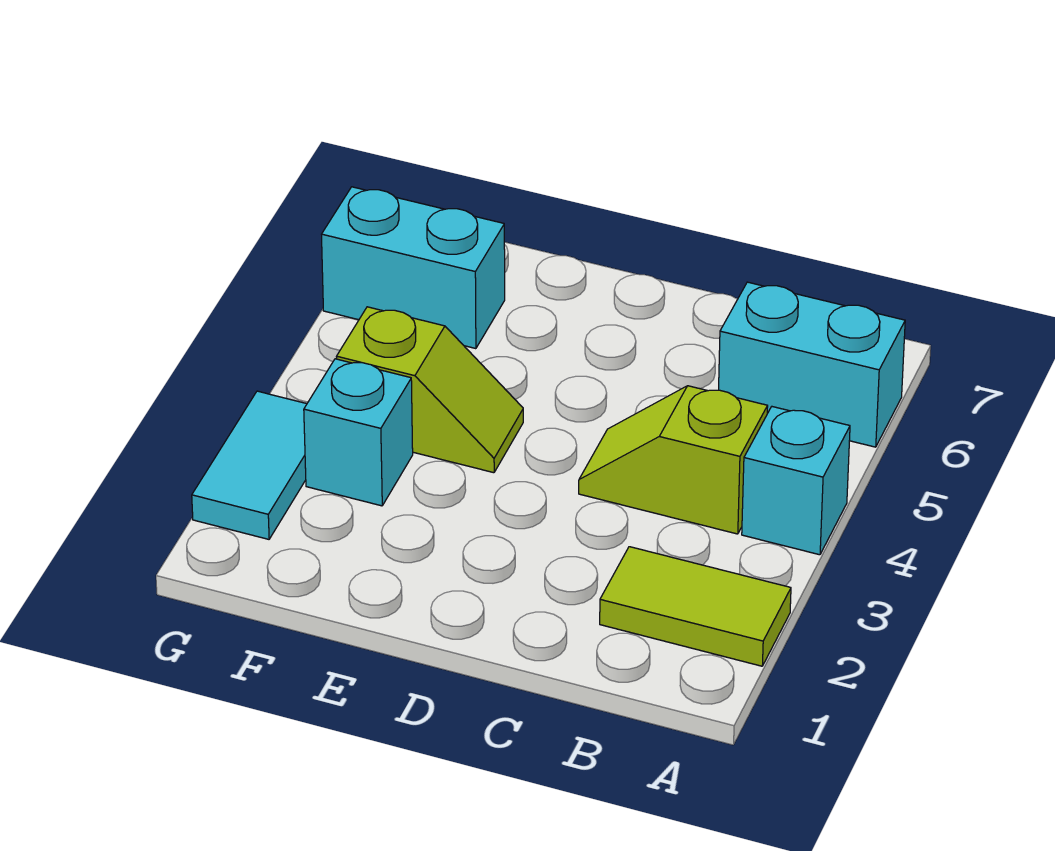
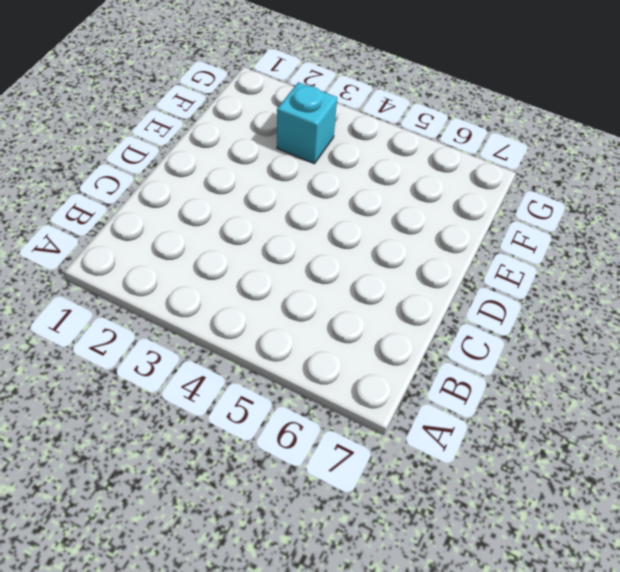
none -> lime tile A2:B2 level 1
none -> cyan brick A4 level 1

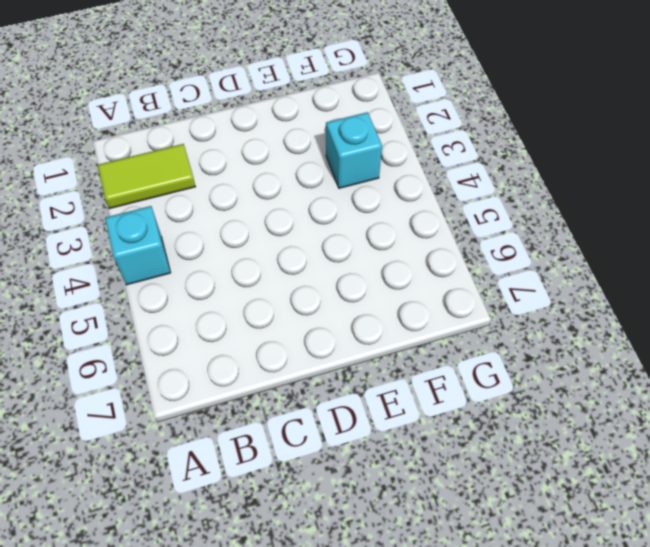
none -> cyan brick A6:B6 level 1
none -> lime slope B4:C4 level 1 top B

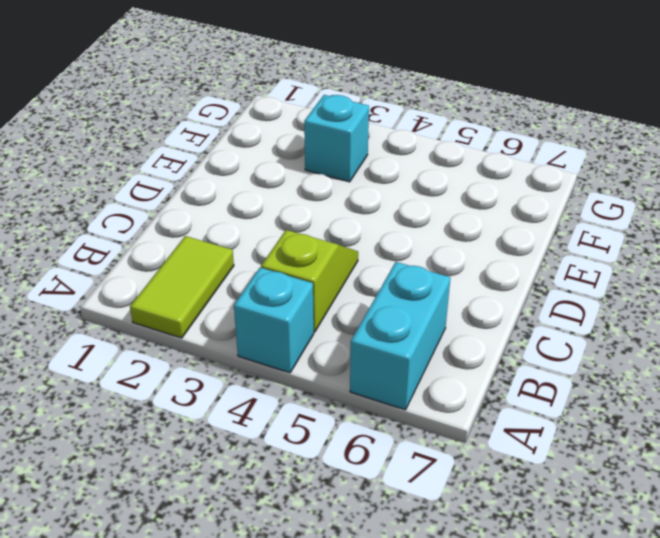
none -> lime slope E4:F4 level 1 top F
none -> cyan brick F6:G6 level 1

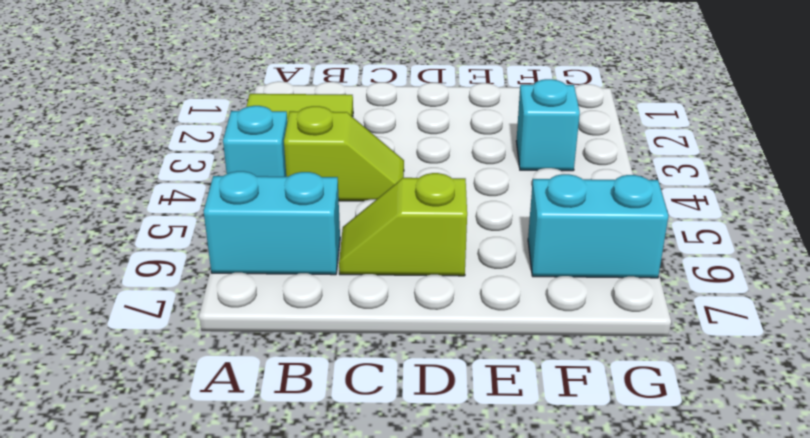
lime slope C6:D6 level 1 top D -> lime slope E4:F4 level 1 top F
none -> cyan tile G2:G3 level 1

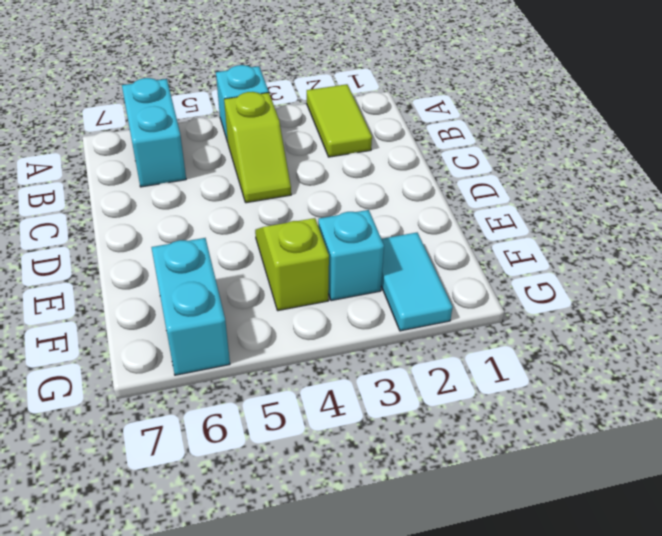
cyan tile F2:G2 level 1 -> cyan tile G2:G3 level 1

